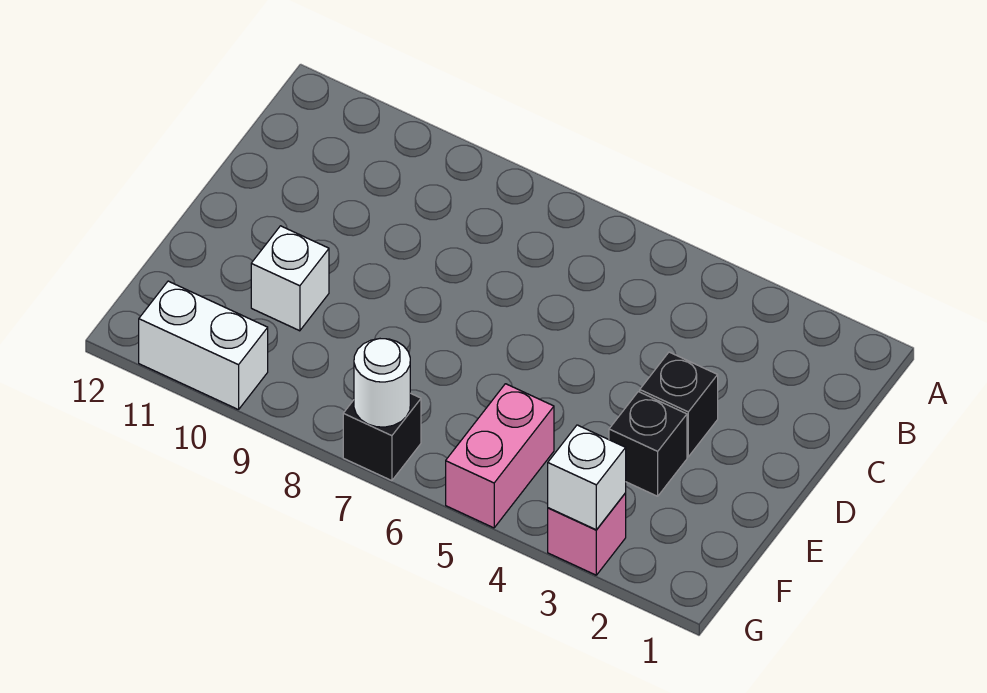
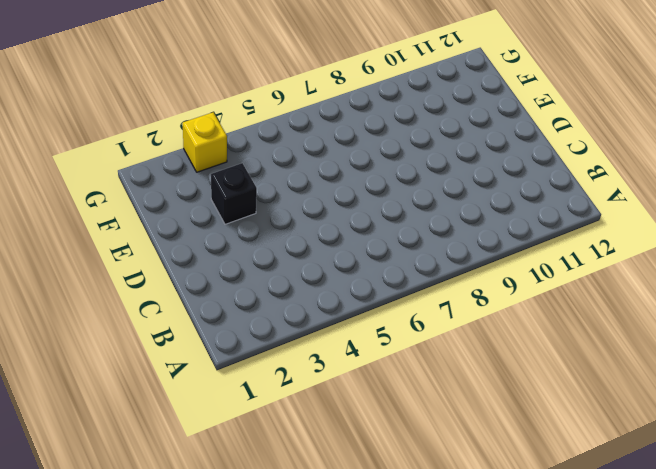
yellow brick G3 level 1 -> pink brick G3 level 1
none -> black brick D3 level 1
none -> white brick E10 level 1

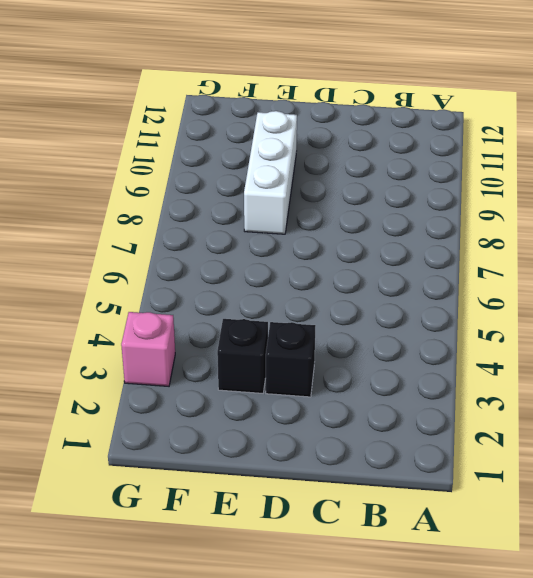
white brick E8:E10 level 1 -> white brick E10 level 1
none -> pink brick F5:G5 level 1
none -> black brick G7 level 1

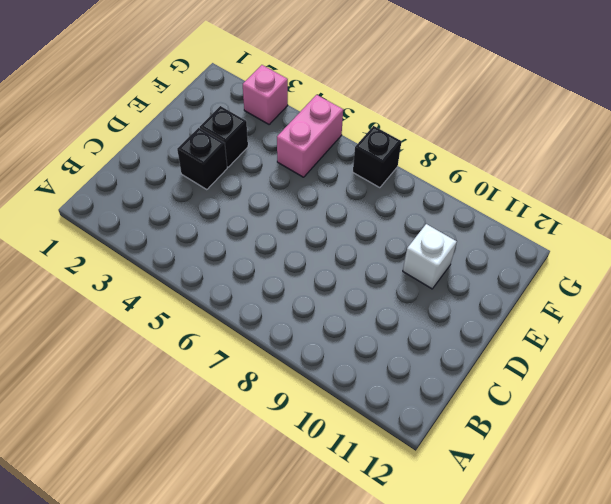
none -> white brick G10:G11 level 1
none -> white brick G3 level 2

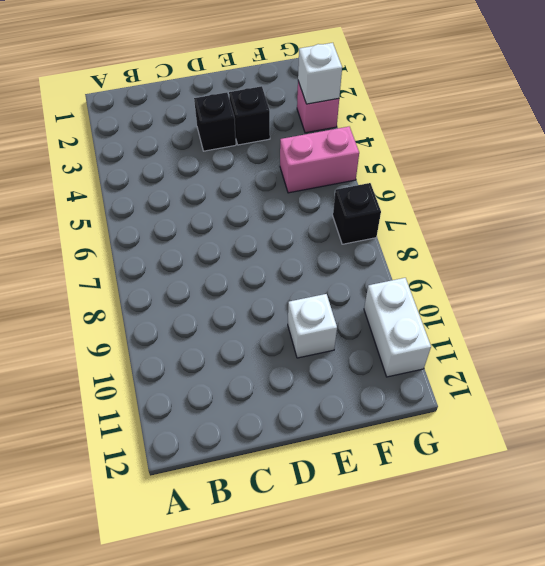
none -> white round brick G7 level 2

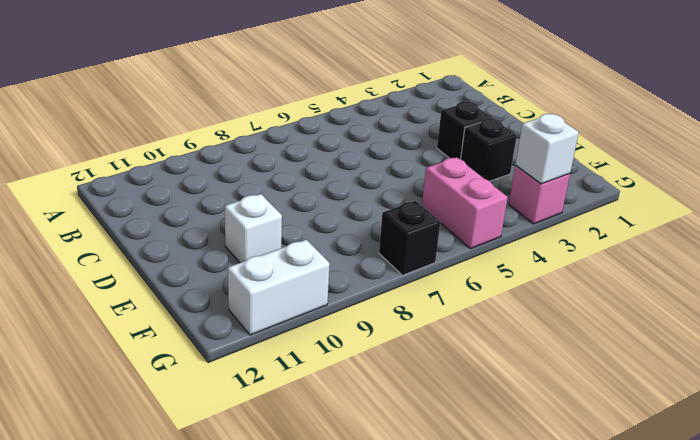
none -> white round brick G7 level 2

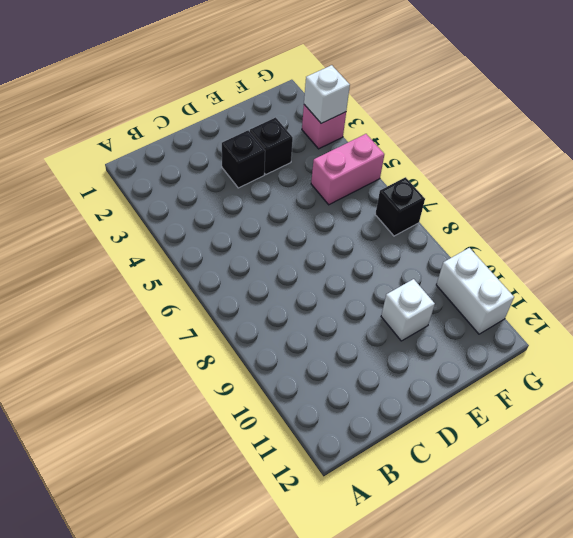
none -> white round brick G7 level 2

